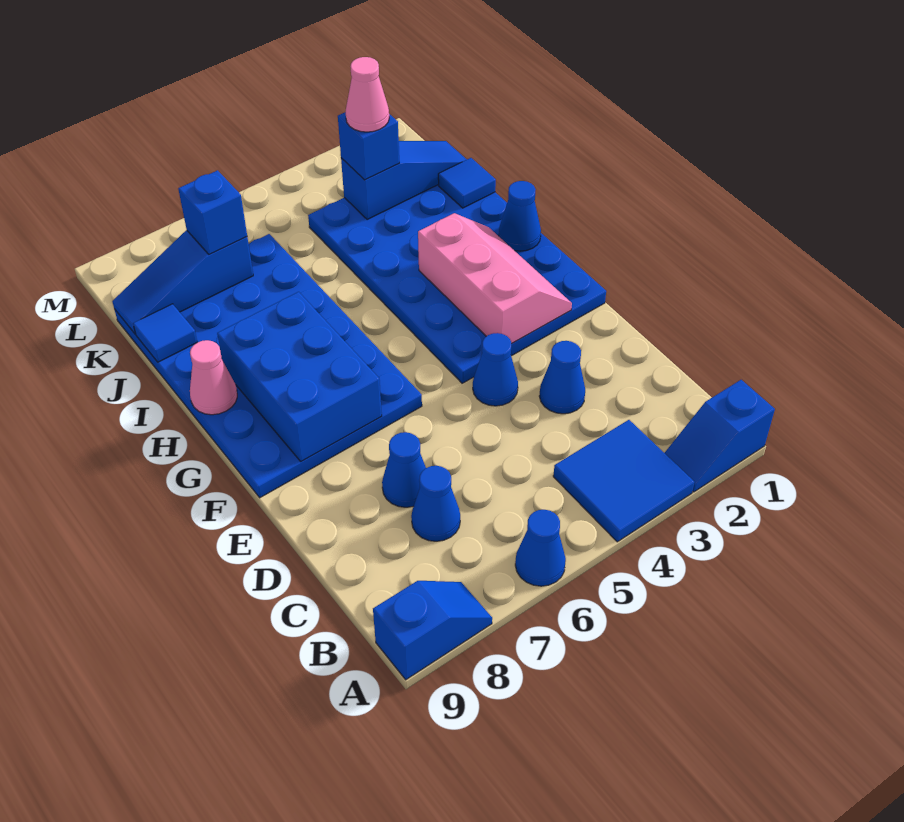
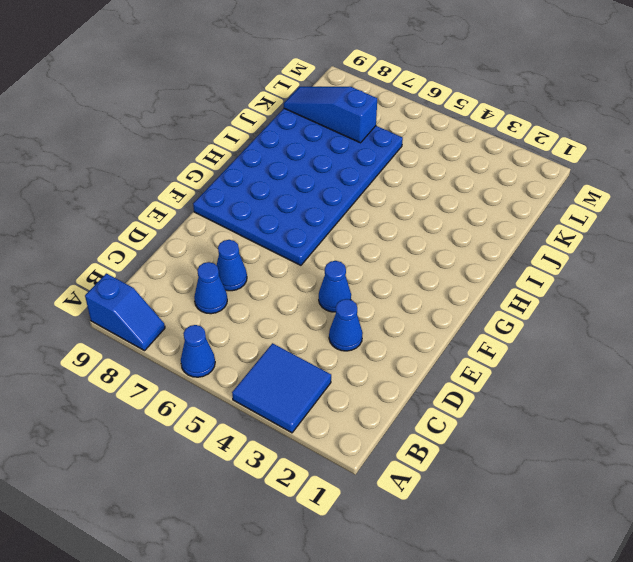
none -> blue slope A1:A2 level 1 top 1
none -> blue plate F1:K4 level 1
none -> pink slope F2:H3 level 2 top 3

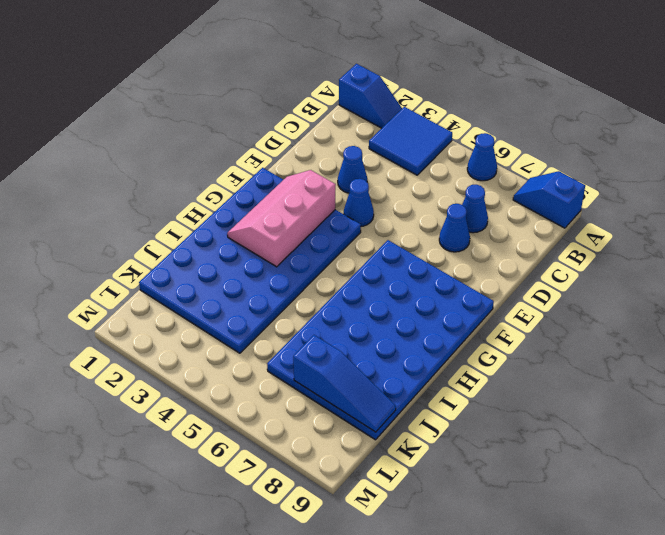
none -> blue brick F7:H8 level 2
none -> blue cone H1 level 2
none -> pink cone H9 level 2

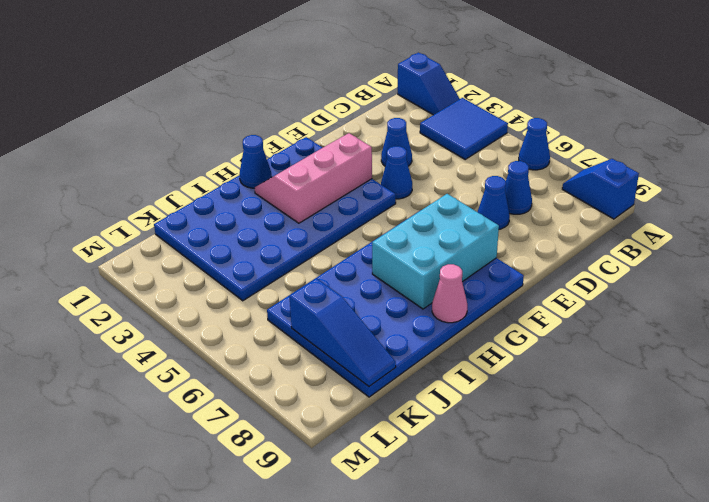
cyan brick F7:H8 level 2 -> blue brick F7:H8 level 2
none -> blue tile J1 level 2
none -> blue tile J9 level 2
none -> blue slope K1:K3 level 2 top 3

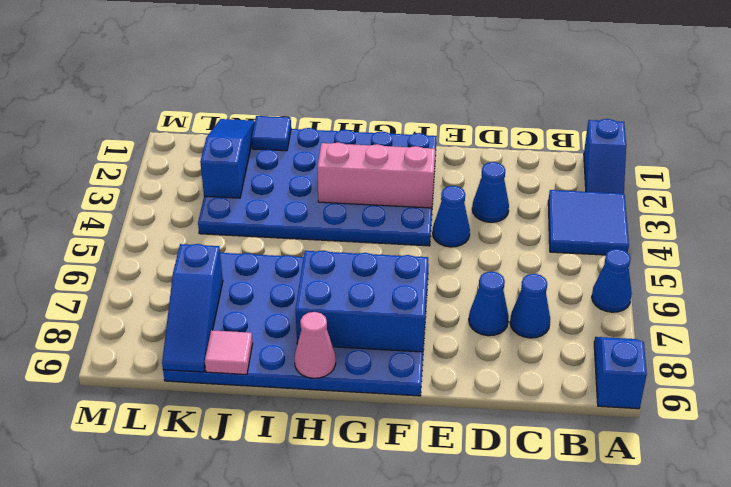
pink tile J9 level 2 -> blue tile J9 level 2
none -> blue cone H1 level 2
none -> blue brick K3 level 3
none -> blue brick K7 level 3

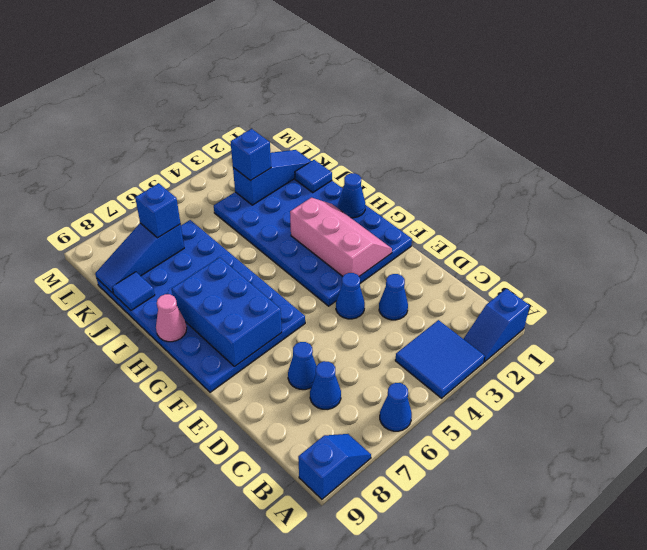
none -> pink cone K3 level 4

